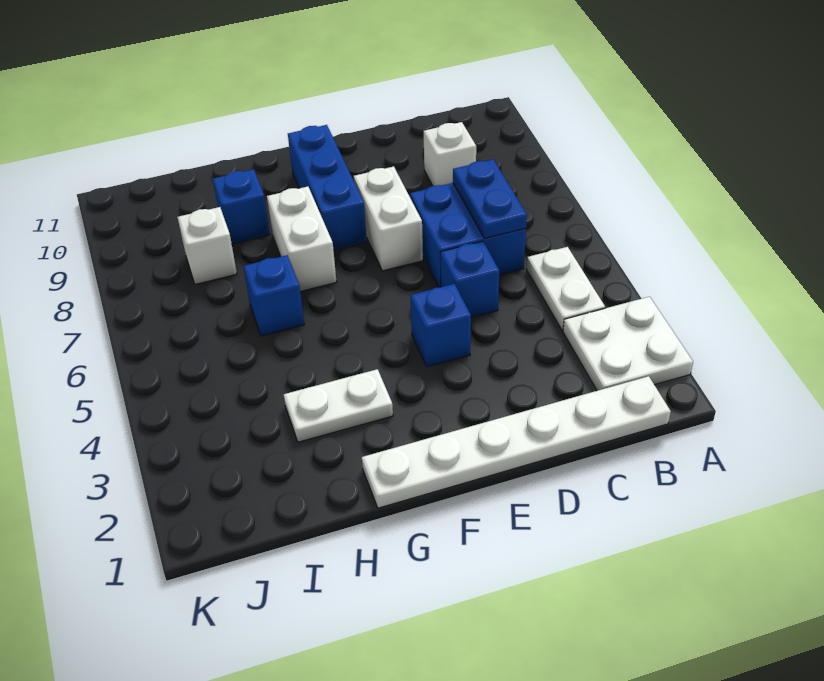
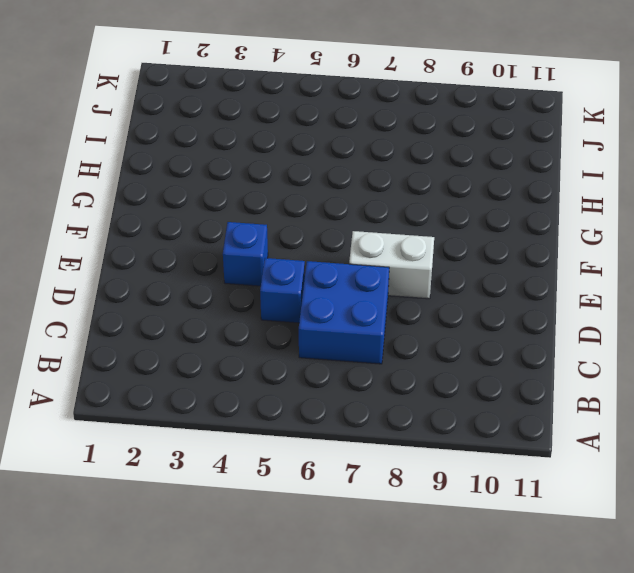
none -> white plate A2:B3 level 1
none -> white plate B1:G1 level 1
none -> white plate B4:B5 level 1

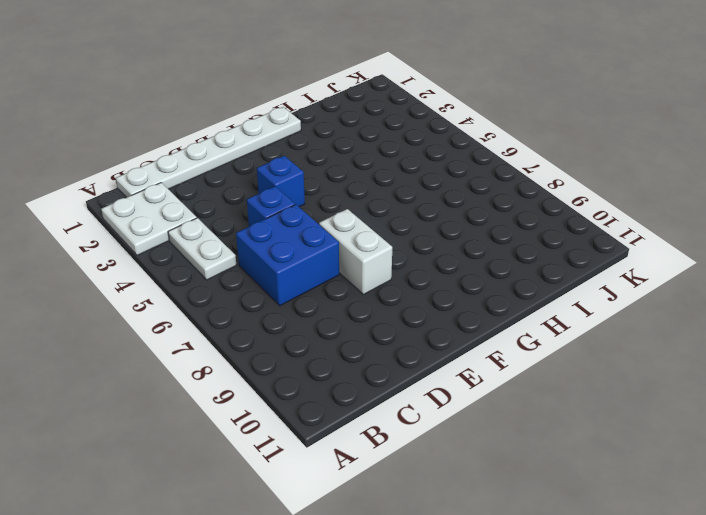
none -> white brick C9 level 1
none -> blue brick F8:F10 level 1
none -> white plate G3:H3 level 1

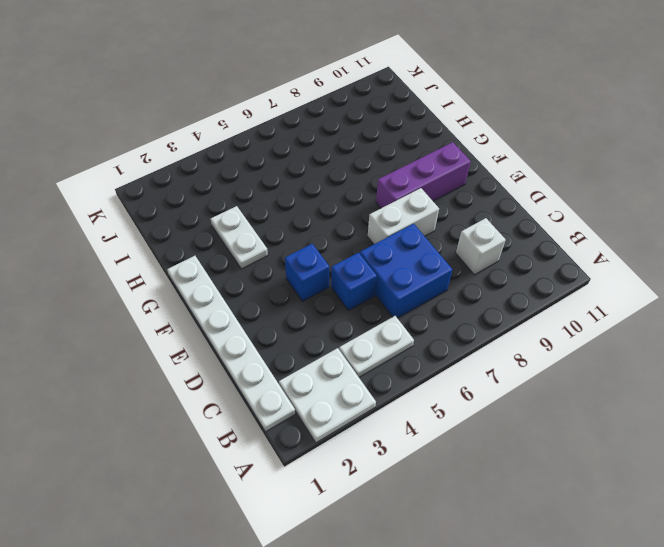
purple brick F8:F10 level 1 -> blue brick F8:F10 level 1
none -> white brick G7:G8 level 1
none -> blue brick H6 level 1
none -> blue brick H9 level 1

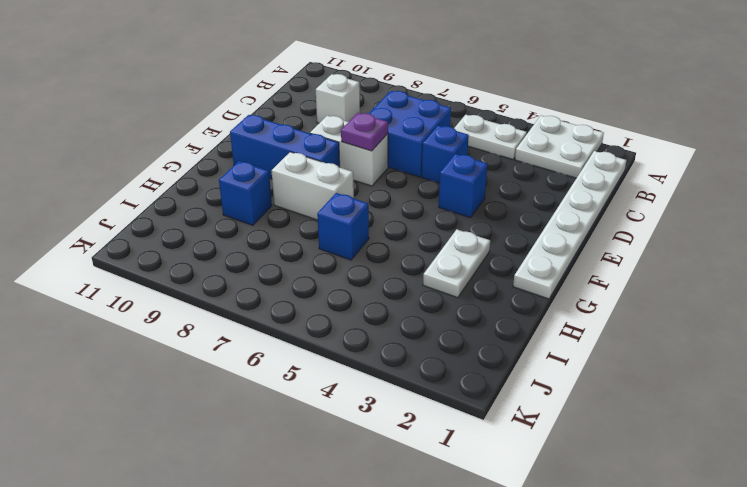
purple plate E7 level 2 -> none
none -> white brick I8 level 1
none -> blue plate C6:C7 level 2

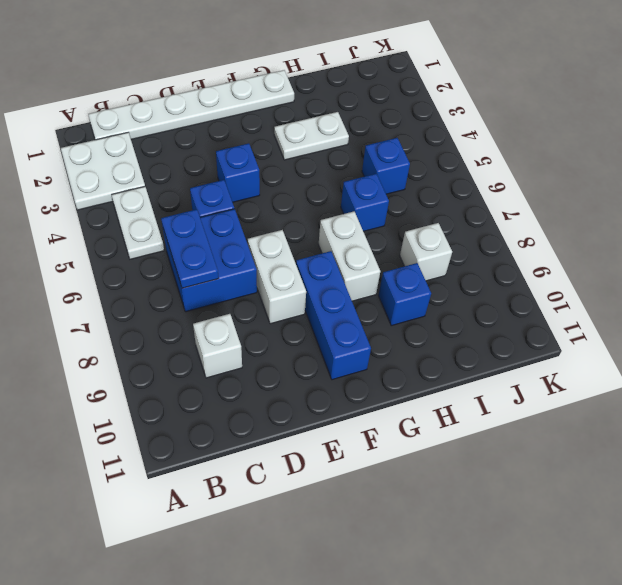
blue brick I5 level 1 -> none

